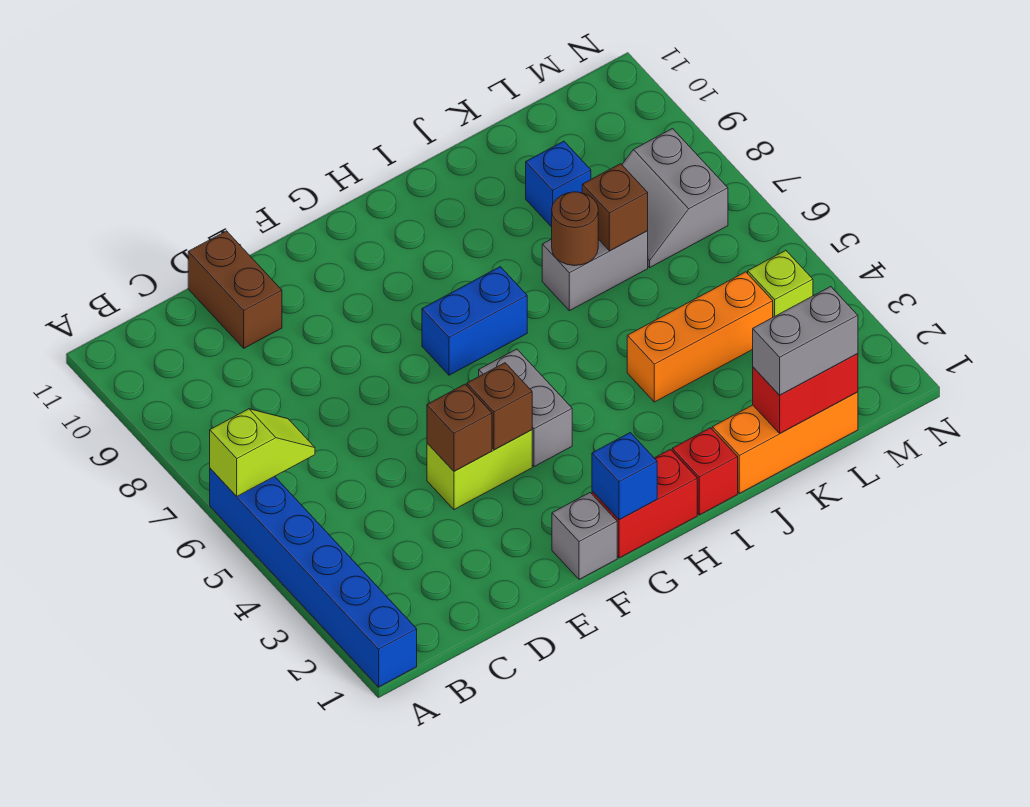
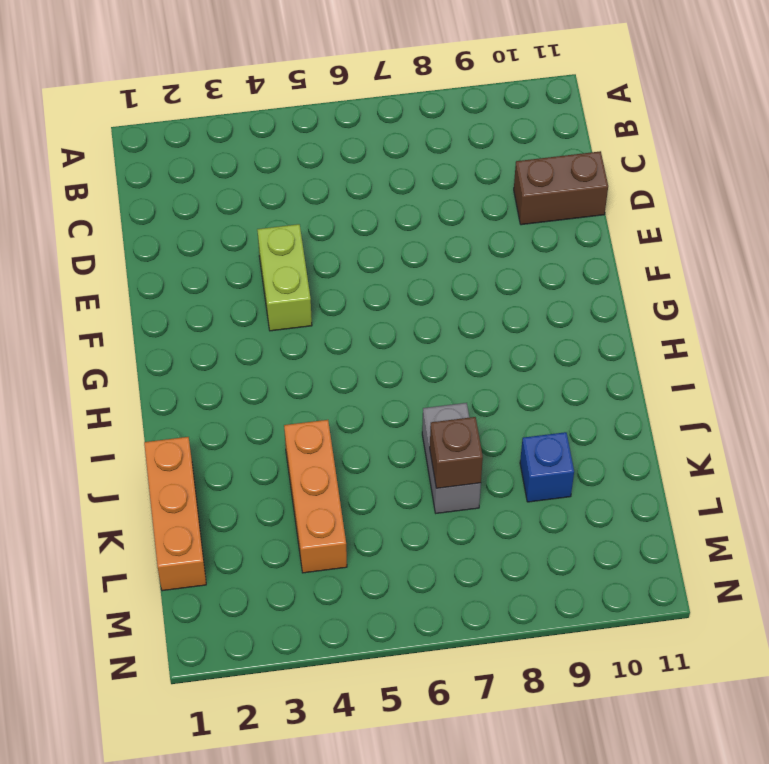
none -> blue brick A1:A6 level 1
none -> grey brick F1 level 1
none -> red brick G1:H1 level 1

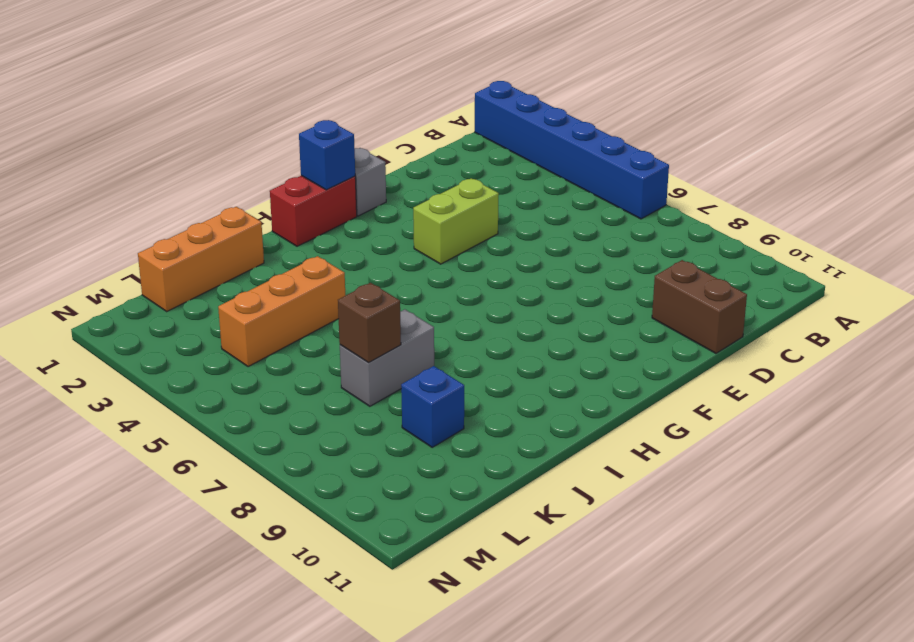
none -> grey brick G4:G5 level 1
none -> blue brick G7:H7 level 1
none -> red brick I1 level 1

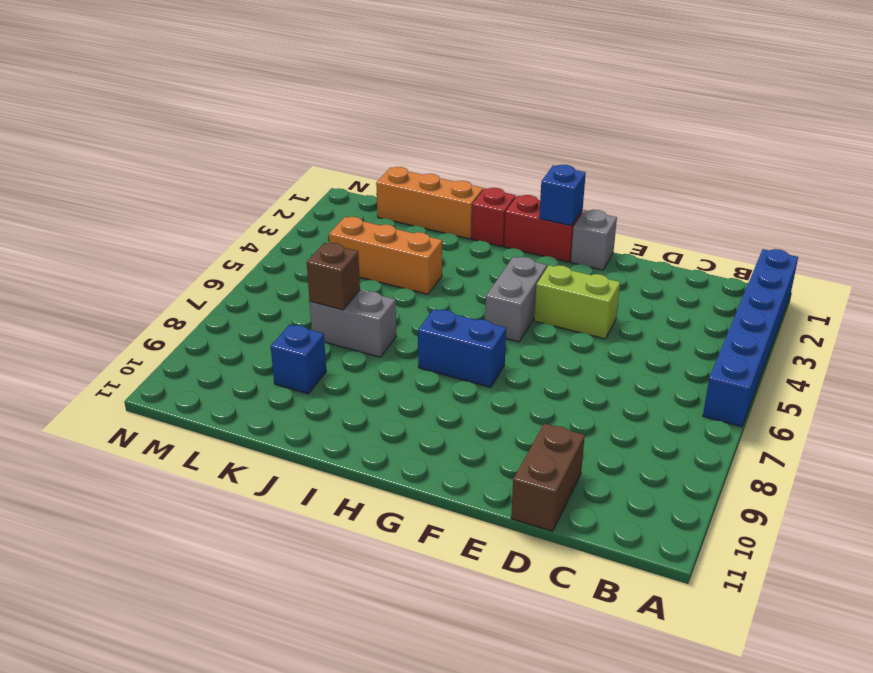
none -> grey slope L7:M8 level 1 top M
none -> lime brick M4 level 1
none -> lime slope A6:B6 level 2 top A

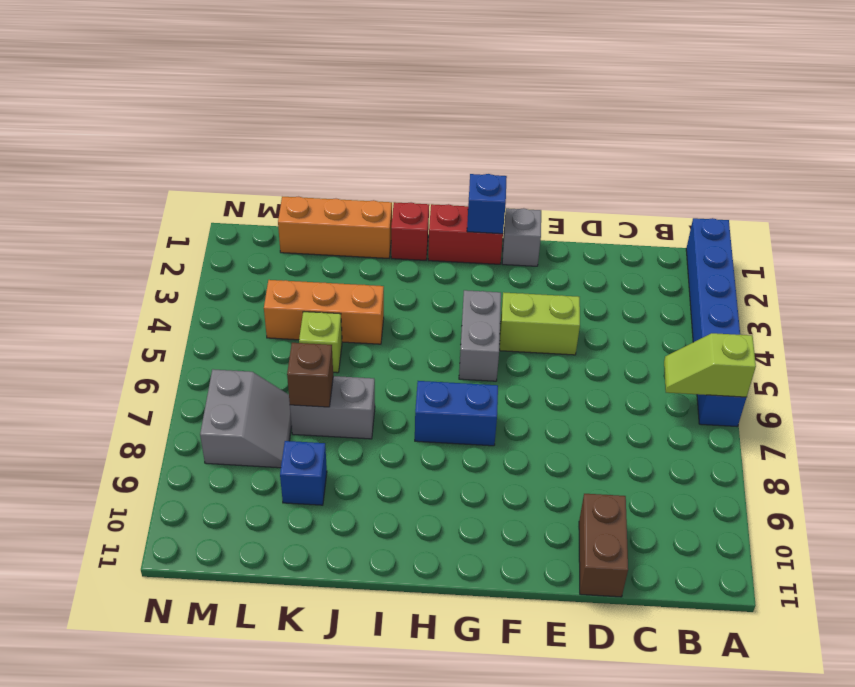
lime brick K5 level 1 -> lime brick M4 level 1
none -> brown brick E4 level 2
none -> brown brick F4 level 2
none -> brown round brick J7 level 2

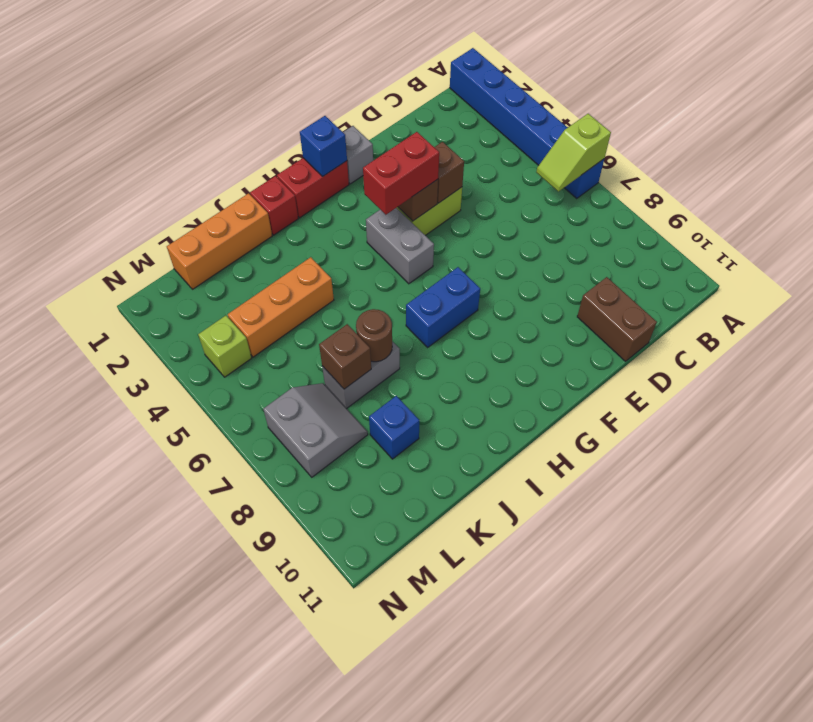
red brick F4:G4 level 3 -> red brick K1:L1 level 2
none -> grey brick K1:L1 level 3

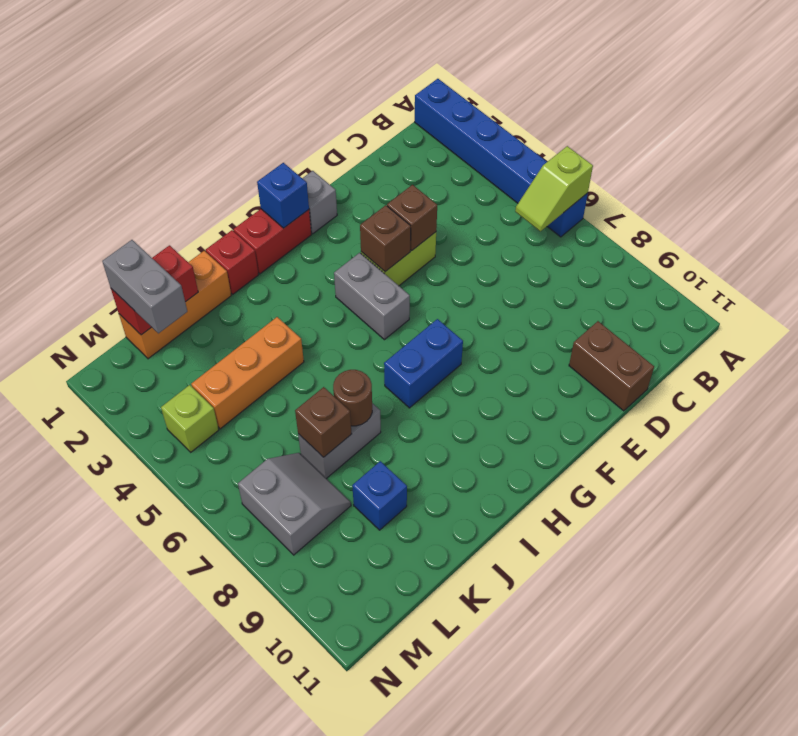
grey brick L1:L2 level 3 -> grey brick K1:L1 level 3

